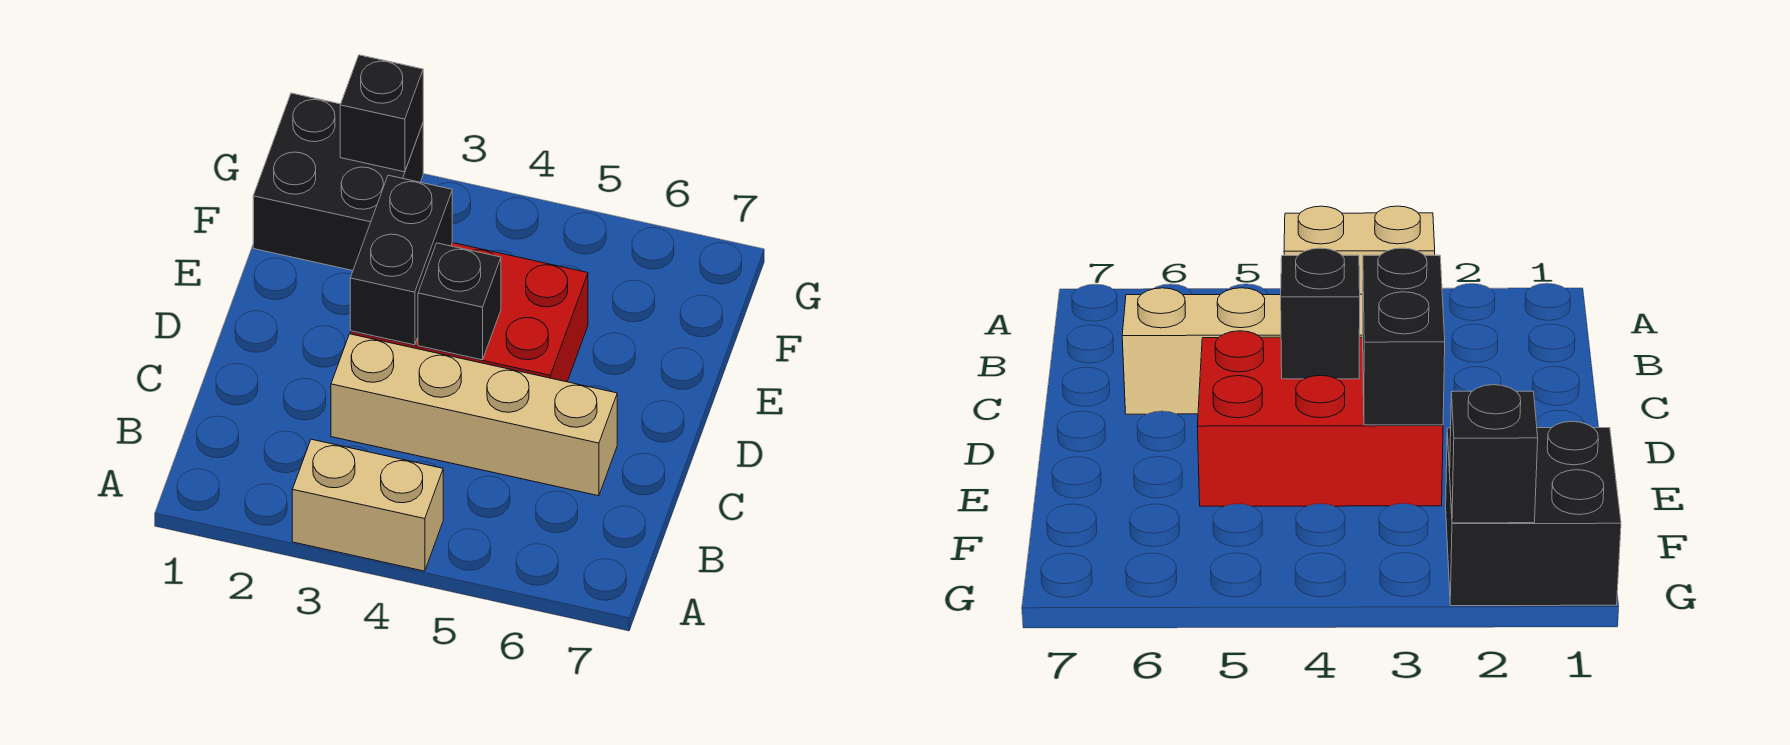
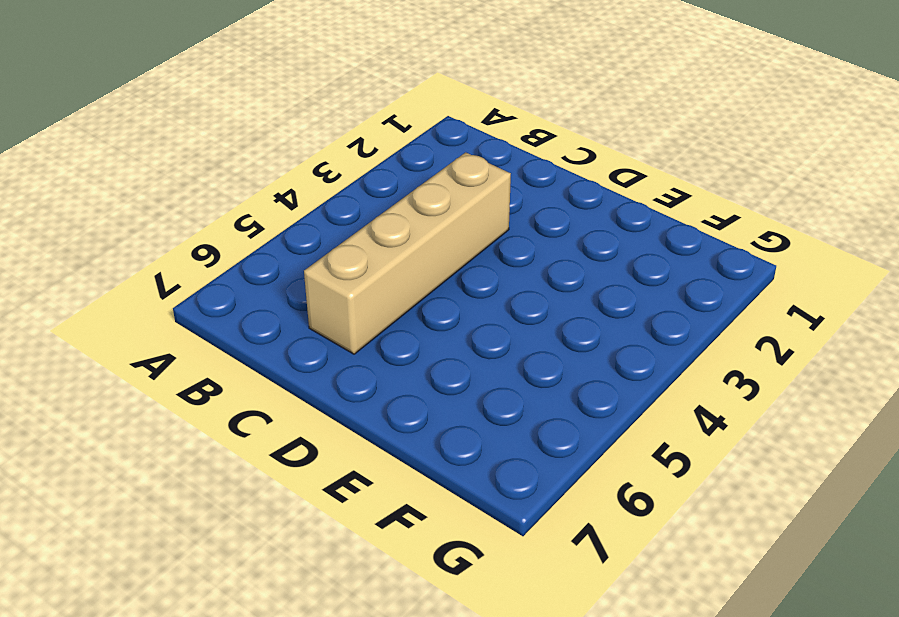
none -> tan brick A3:A4 level 1
none -> red brick D3:E5 level 1

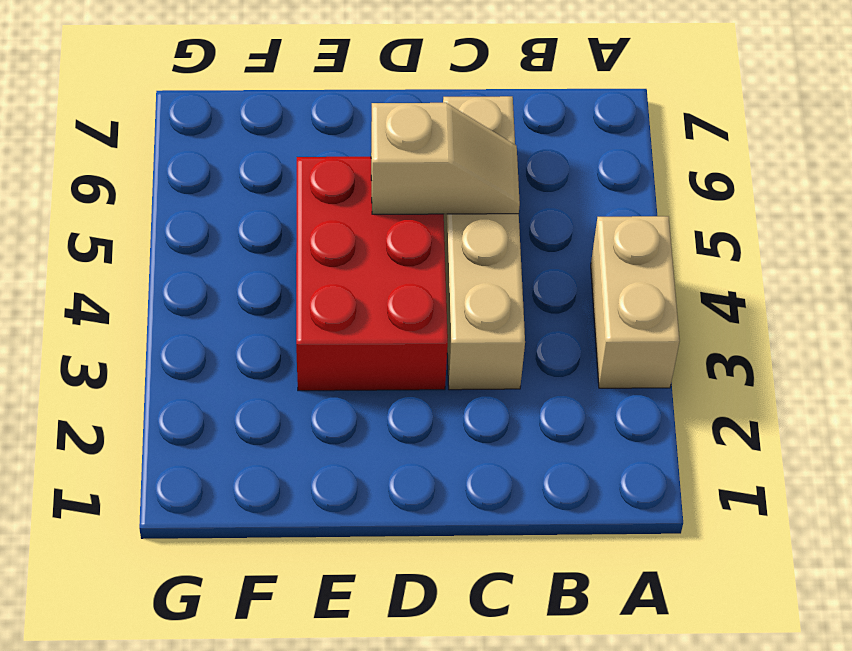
tan slope C5:D5 level 2 top D -> none
none -> black brick F1:G2 level 1
none -> black brick D3:E3 level 2

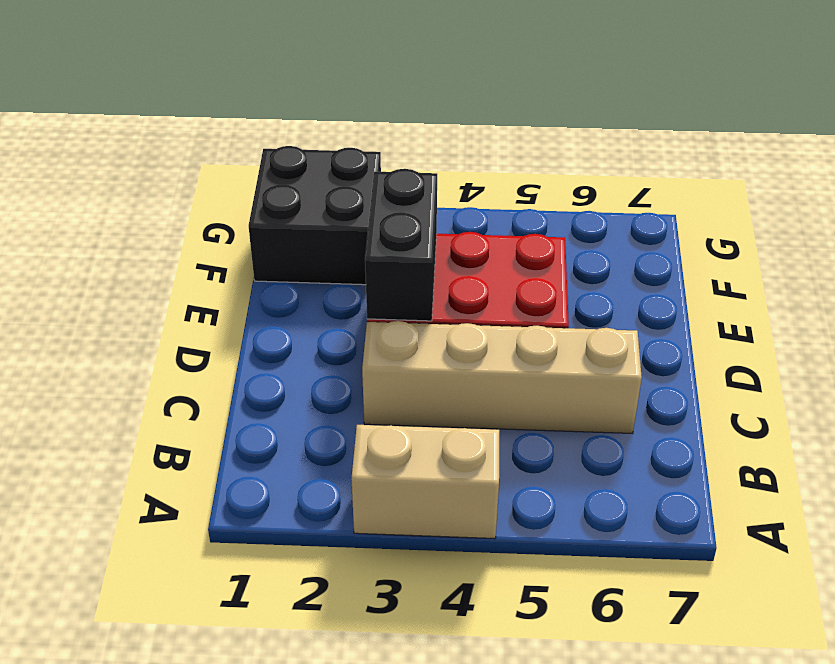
none -> black brick D4 level 2
none -> black brick G2 level 2

